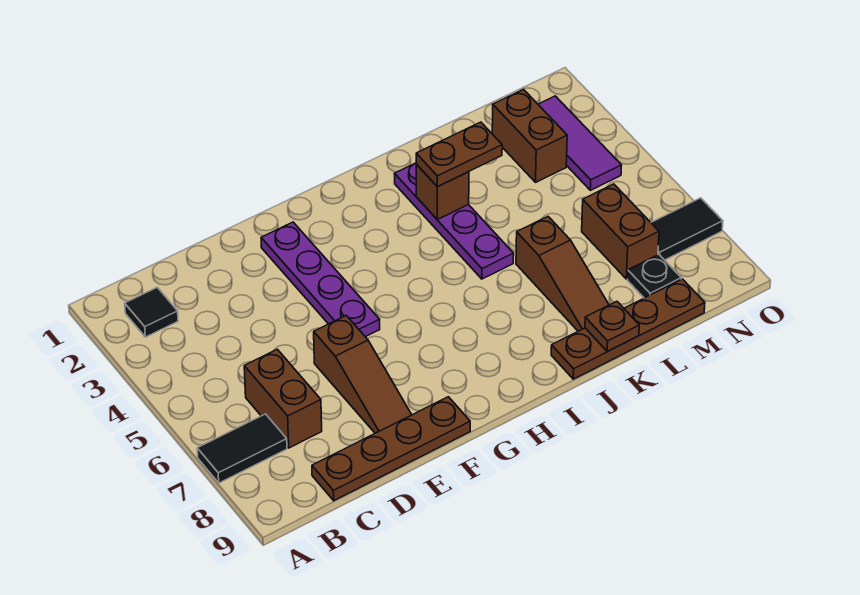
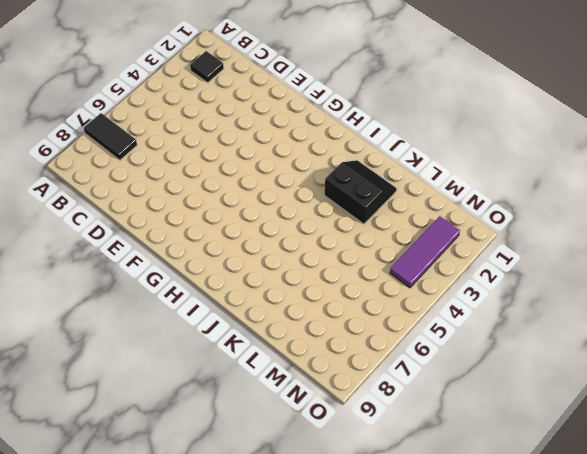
black slope J2:K3 level 1 top 3 -> purple plate J2:J5 level 1
none -> brown brick C6:C7 level 1
none -> brown plate C9:F9 level 1
none -> brown slope E6:E8 level 1 top 6

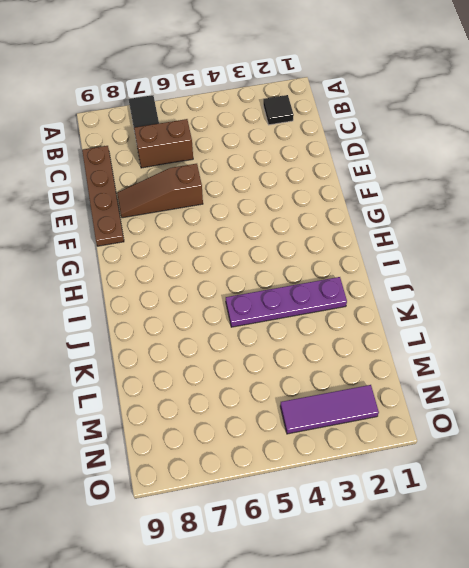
none -> purple plate F2:F5 level 1
none -> brown plate J9:M9 level 1
none -> brown slope K6:K8 level 1 top 6

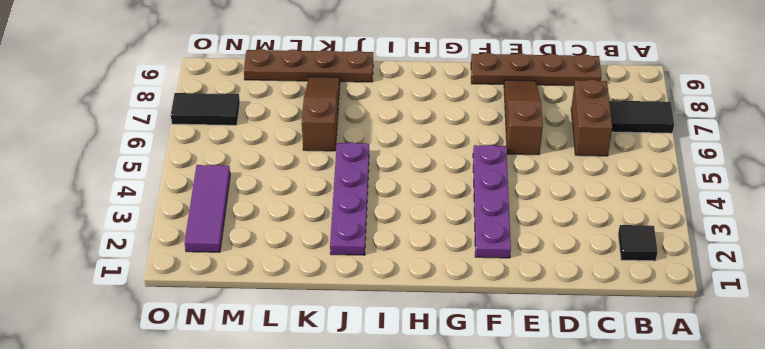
none -> brown brick M2:M3 level 1
none -> brown brick M6:M7 level 1
none -> black plate M8 level 1

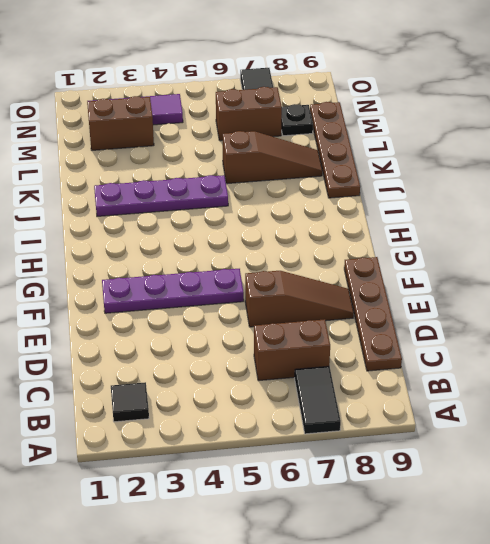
none -> brown brick J3 level 2
none -> brown plate K9 level 2
none -> brown plate J3:K3 level 3

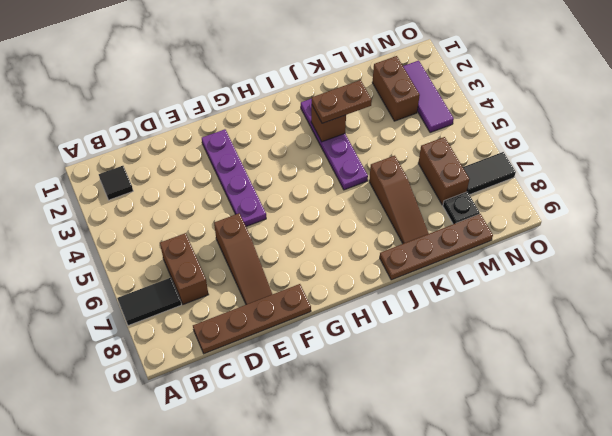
none -> brown plate K9 level 2

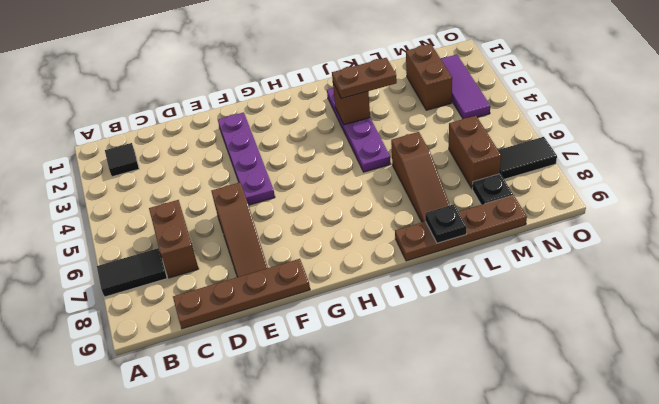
black plate K9 level 2 -> brown plate K9 level 2

